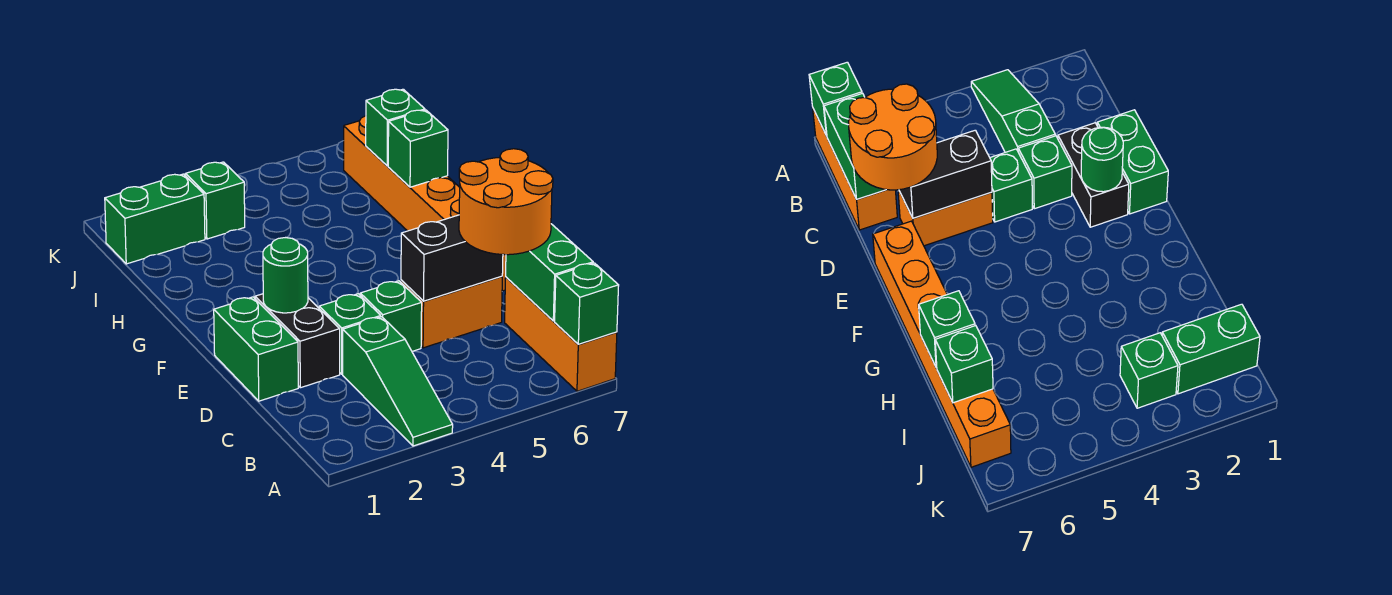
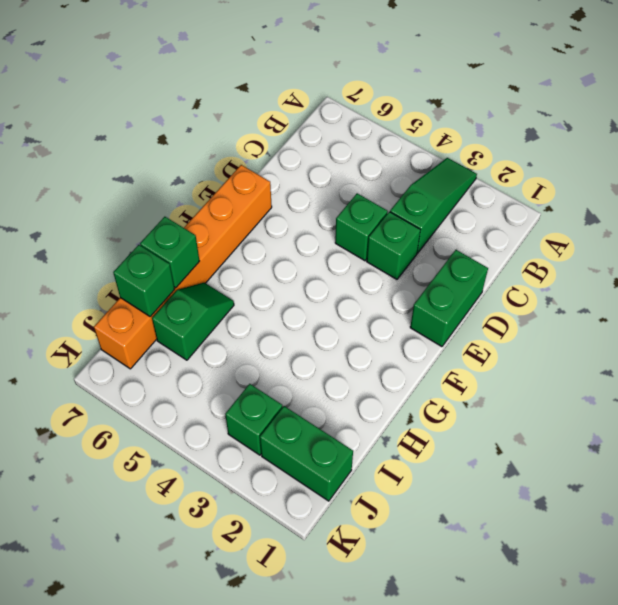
green slope H6:I6 level 1 top I -> none
none -> orange brick A7:C7 level 1
none -> black brick D2:E2 level 1
none -> orange brick D5:D6 level 1

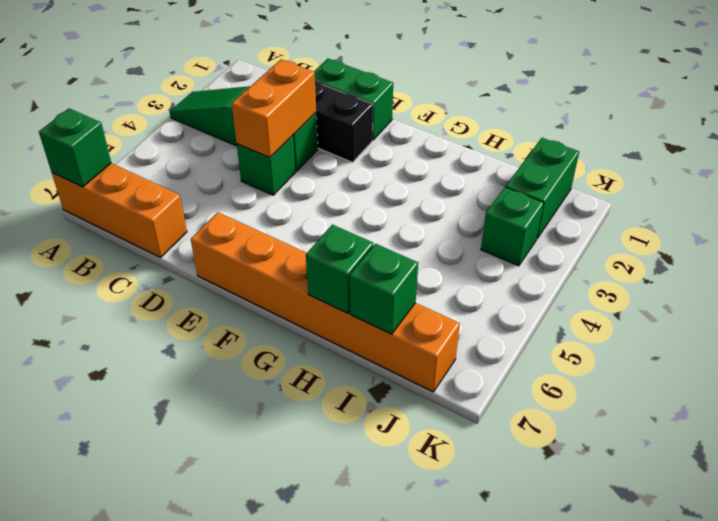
orange brick D3:D4 level 2 -> orange brick D5:D6 level 1
none -> green brick B7:C7 level 2
none -> black brick D5:D6 level 2
none -> green round brick E2 level 2

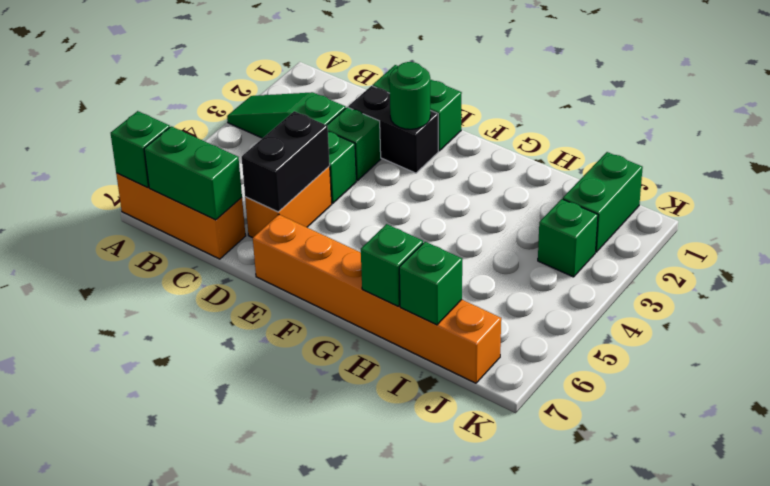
none -> orange round brick C6:D7 level 3

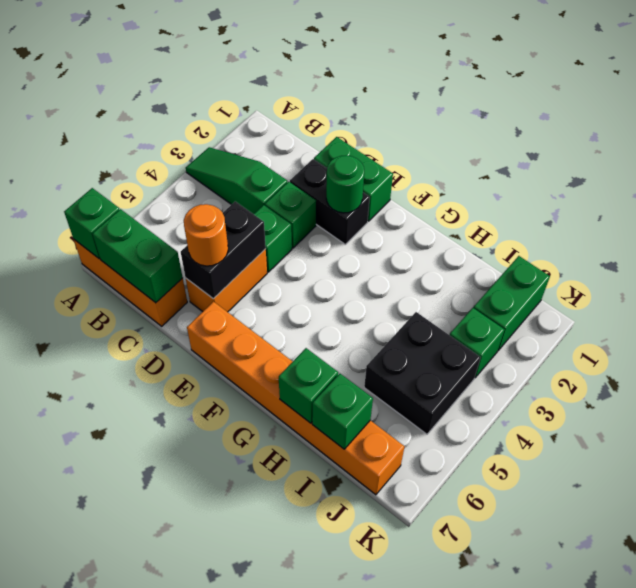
orange round brick D6 level 3 -> orange round brick C6:D7 level 3
black brick I4:J5 level 1 -> none

